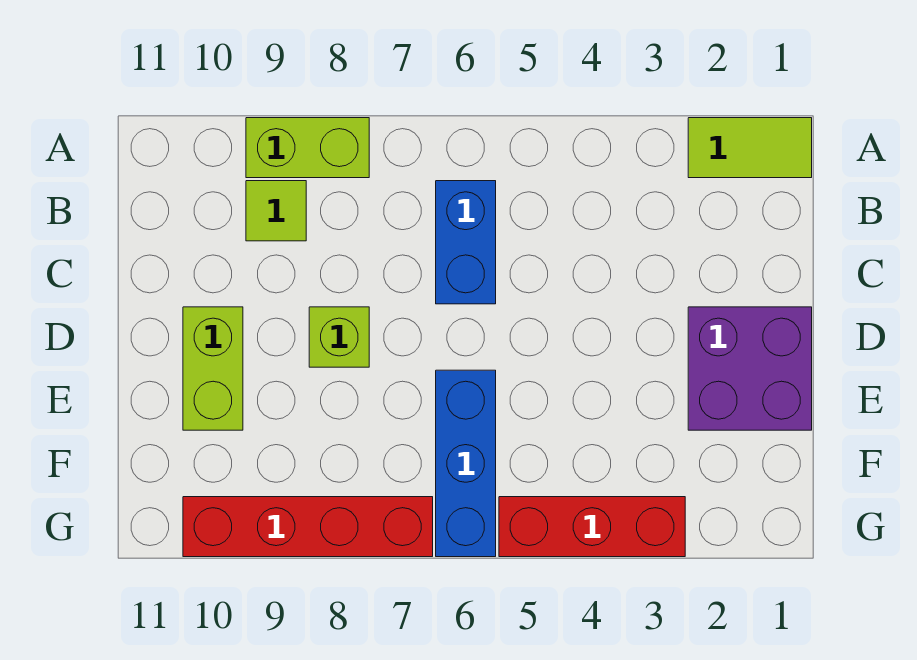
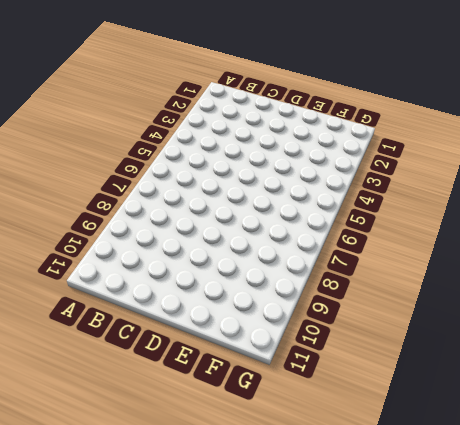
none -> lime tile A1:A2 level 1
none -> lime brick A8:A9 level 1

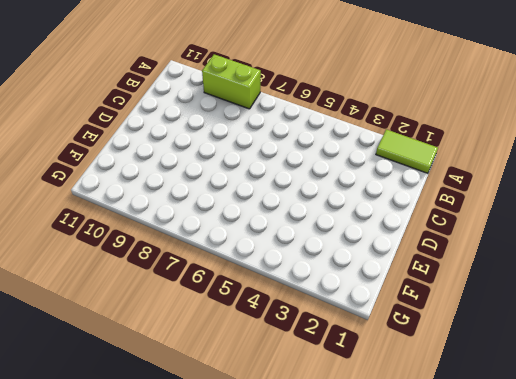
none -> blue brick B6:C6 level 1
none -> lime tile B9 level 1

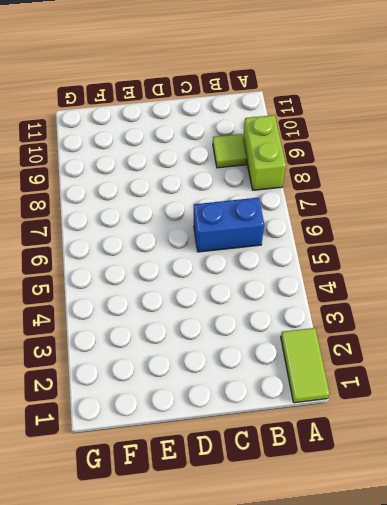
none -> purple brick D1:E2 level 1
none -> lime brick D8 level 1

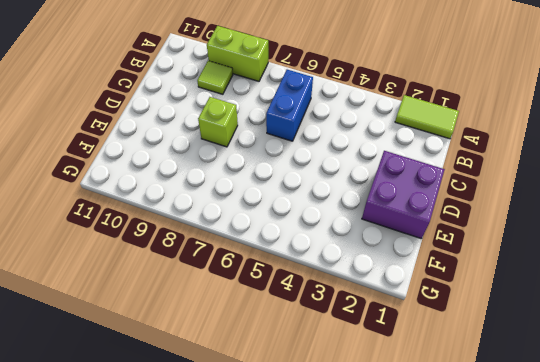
none -> lime brick D10:E10 level 1
none -> blue brick E6:G6 level 1

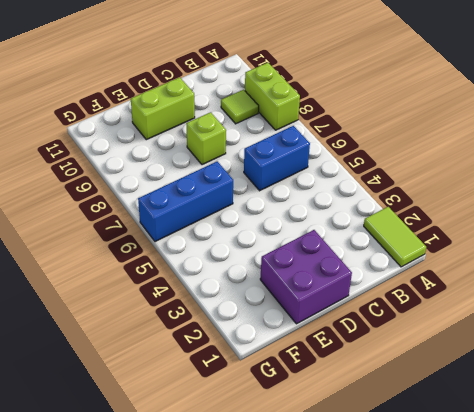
none -> red brick G3:G5 level 1
none -> red brick G7:G10 level 1

